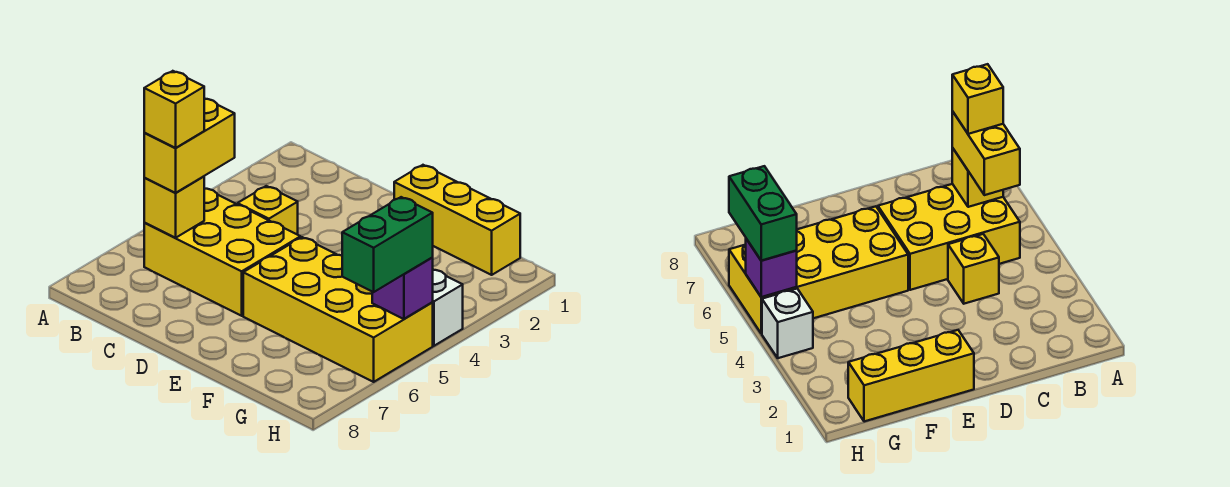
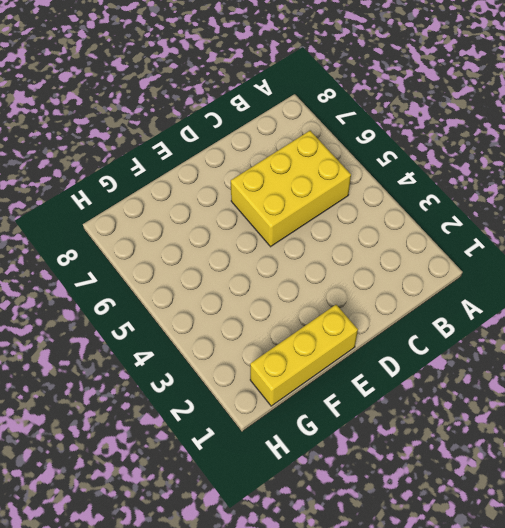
none -> yellow brick C4 level 1
none -> yellow brick E5:H6 level 1

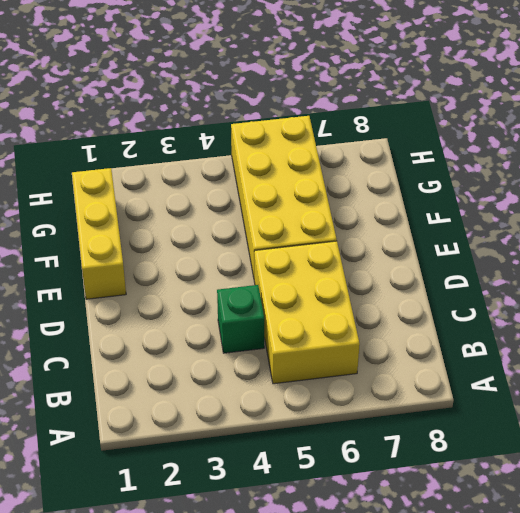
green brick C4 level 1 -> yellow brick C4 level 1
none -> white brick H4 level 1
none -> yellow brick B6 level 2

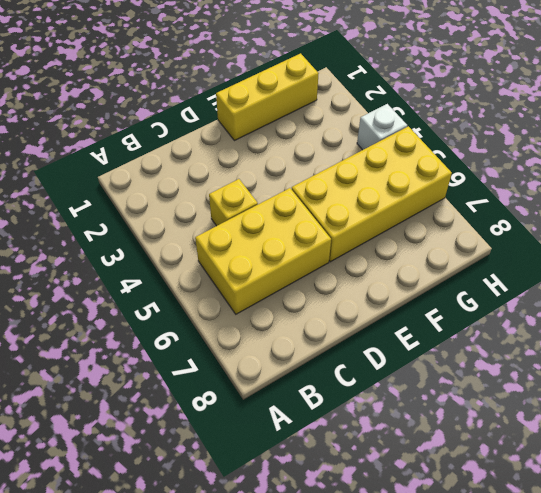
none -> yellow brick B6 level 2
none -> purple brick H5 level 2

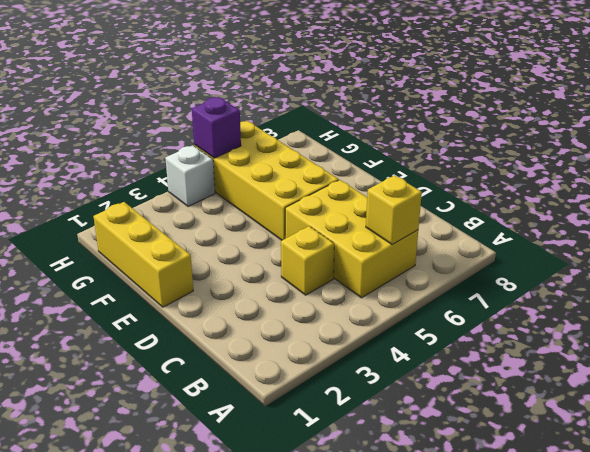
none -> yellow brick B5:B6 level 3
none -> green brick H5:H6 level 3

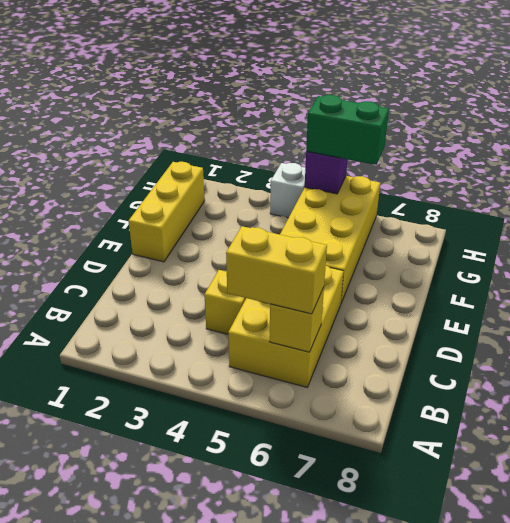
none -> yellow brick B6 level 4

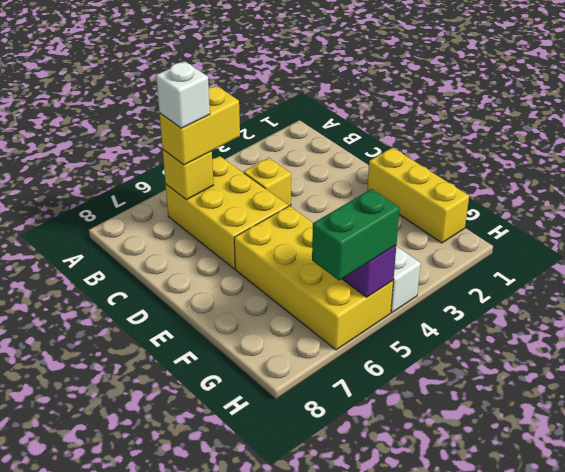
white brick B6 level 4 -> yellow brick B6 level 4

